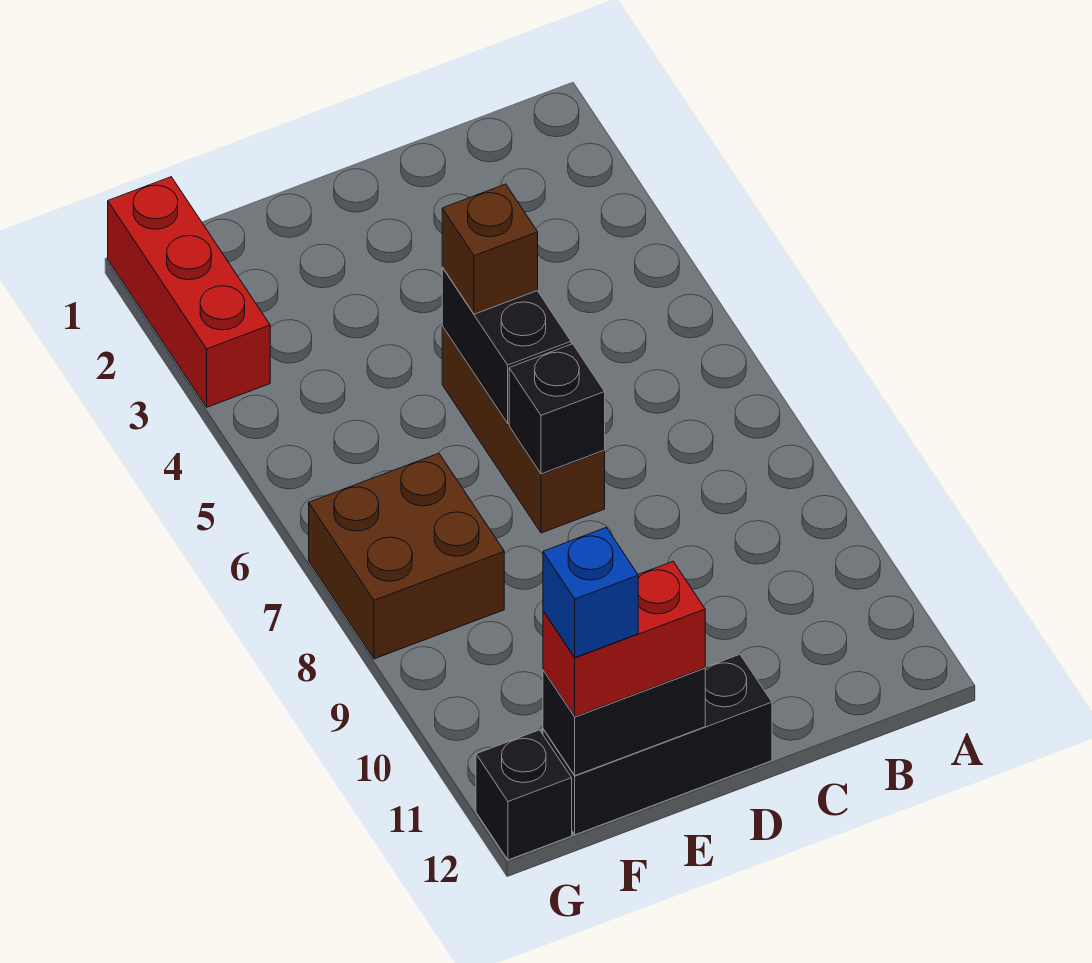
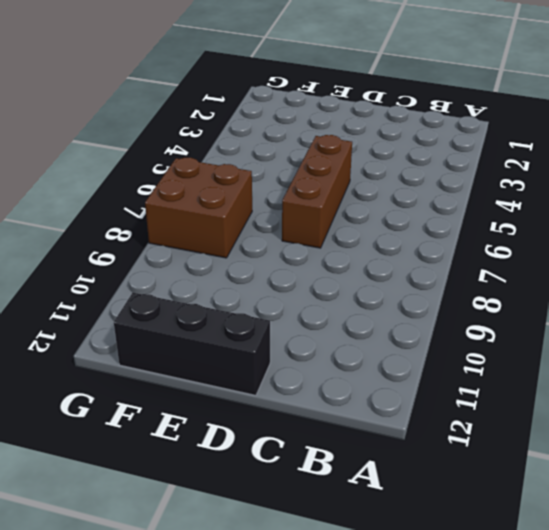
none -> red brick G1:G3 level 1
none -> black brick G12 level 1

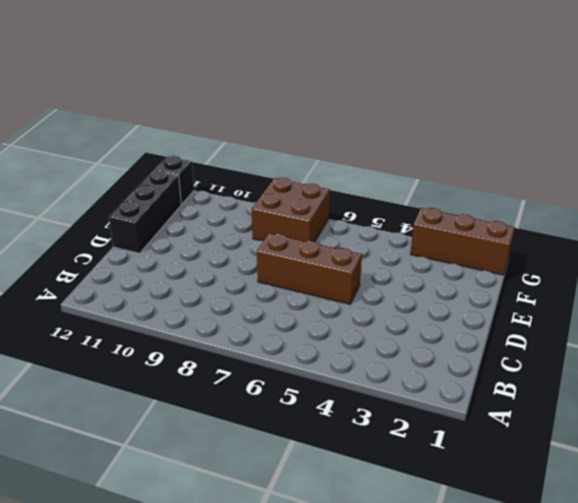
brown brick G1:G3 level 1 -> red brick G1:G3 level 1
none -> black brick D5:D6 level 2
none -> black brick D7 level 2

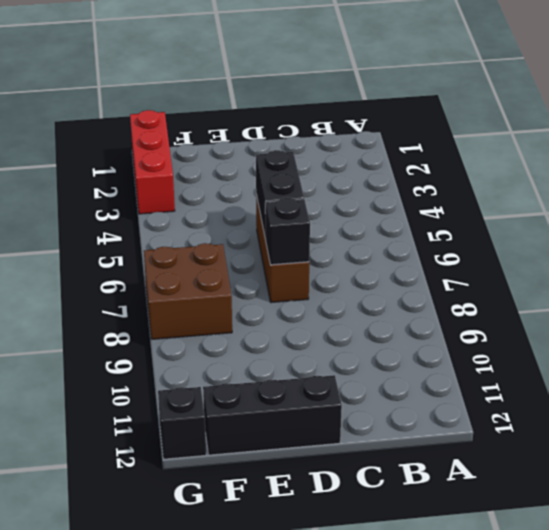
none -> black brick E12:F12 level 2
none -> brown brick D5 level 3

